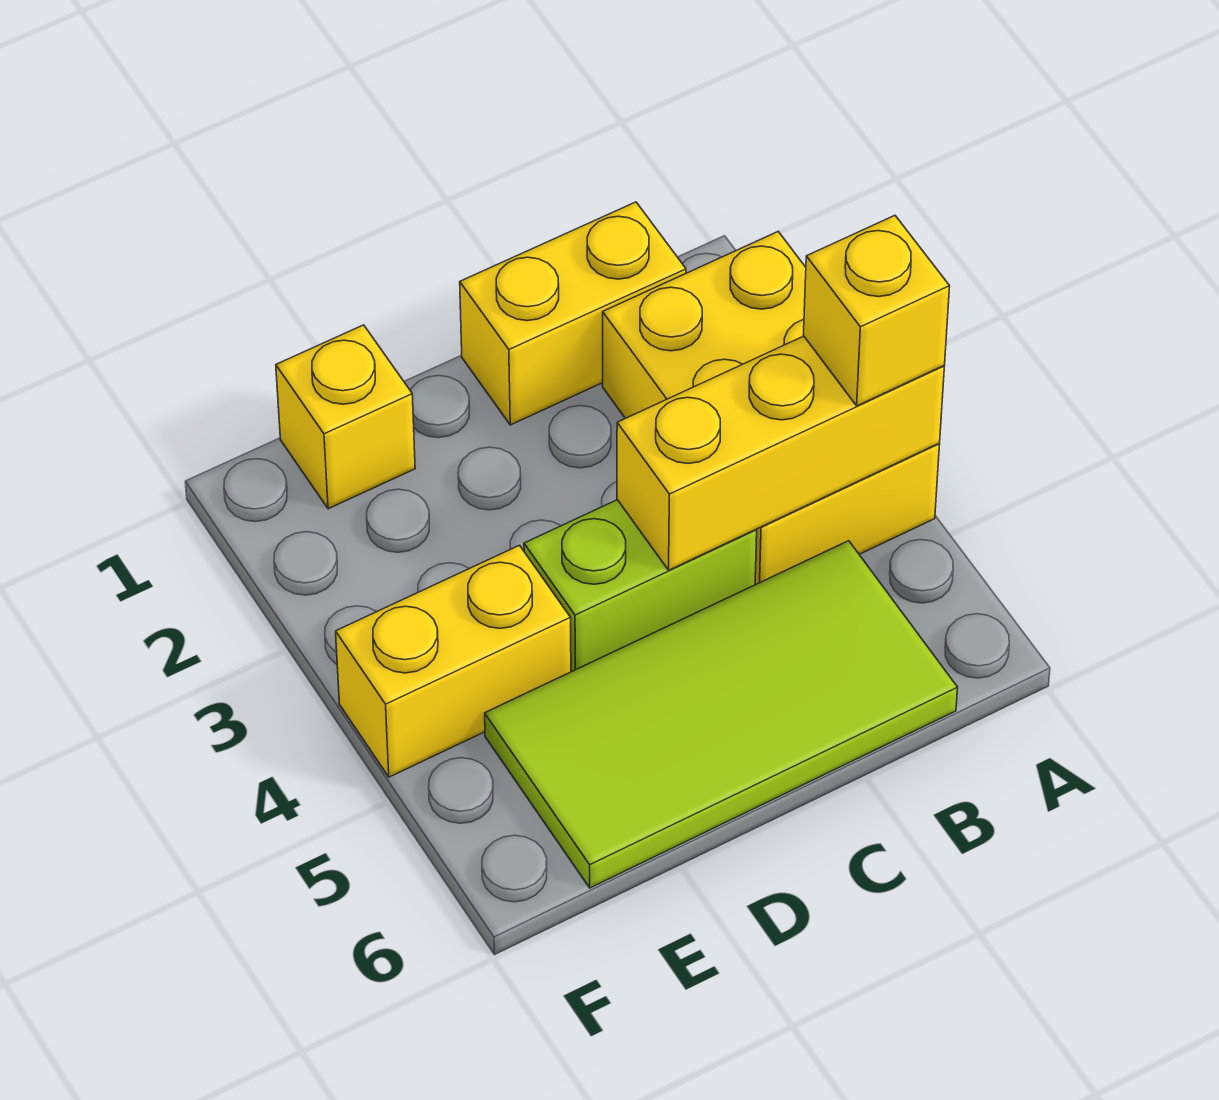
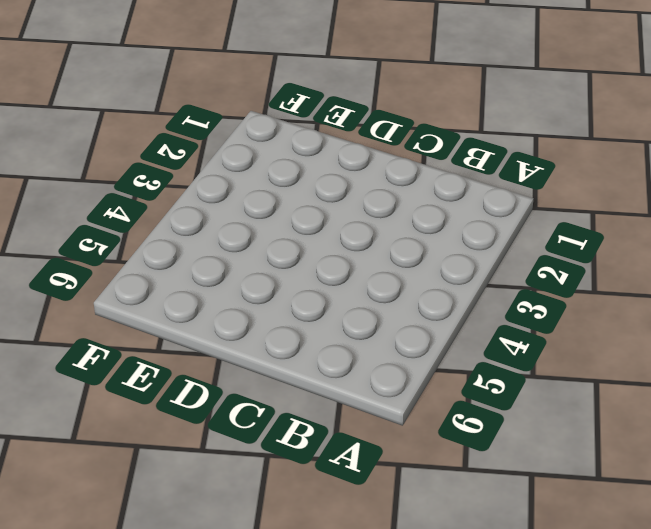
none -> yellow brick A2:B4 level 1
none -> yellow brick B1:C1 level 1

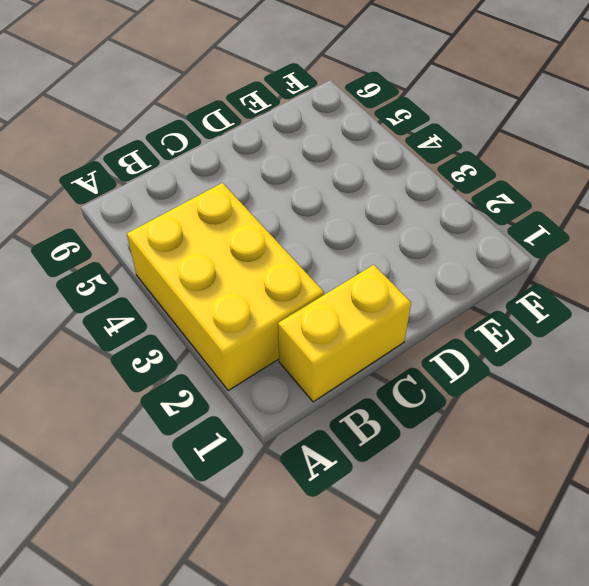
none -> lime tile B5:E6 level 1
none -> lime brick C4:D4 level 1

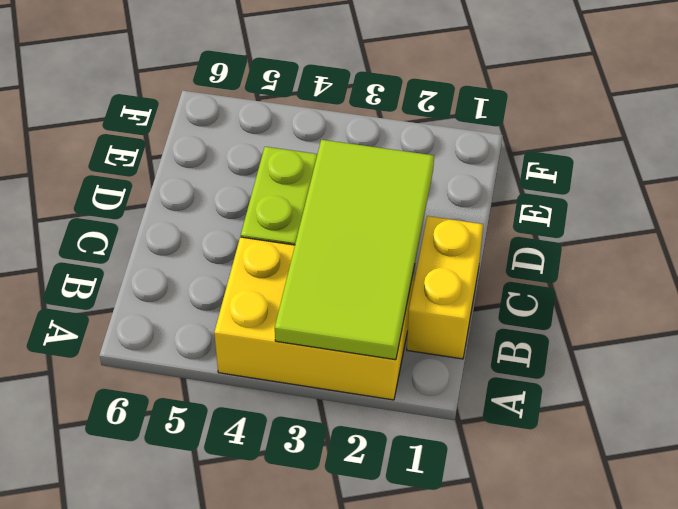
lime tile A2:D3 level 2 -> lime tile B5:E6 level 1
none -> yellow brick E1 level 1
none -> yellow brick E4:F4 level 1

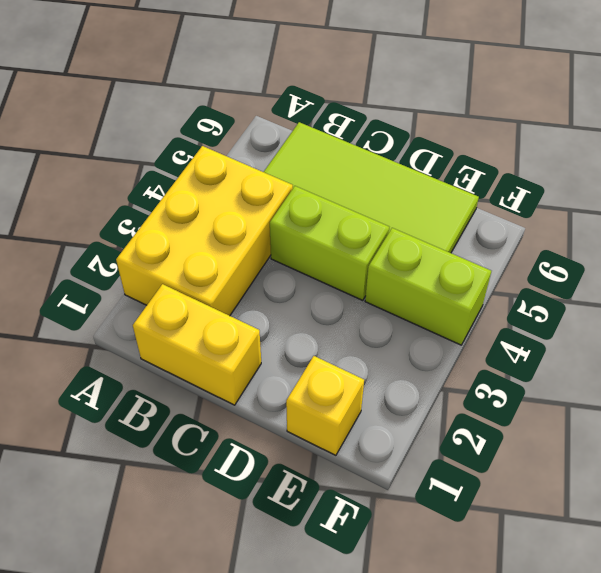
lime brick E4:F4 level 1 -> yellow brick E4:F4 level 1
none -> yellow brick A4:C4 level 2
none -> yellow brick A4 level 3

